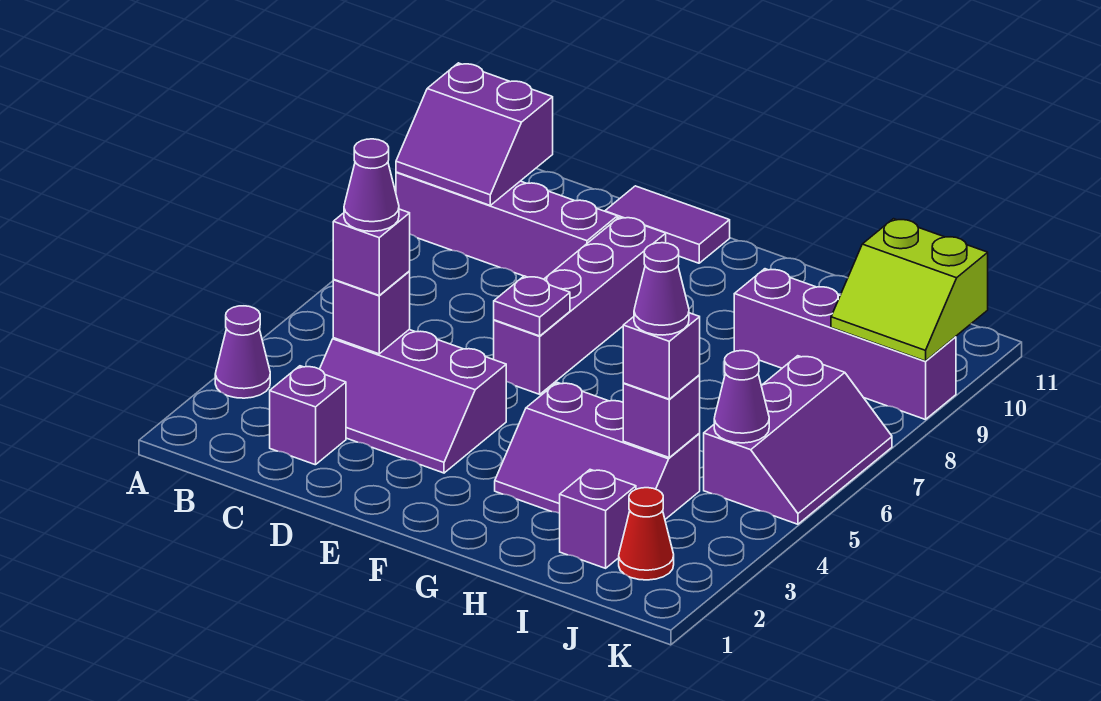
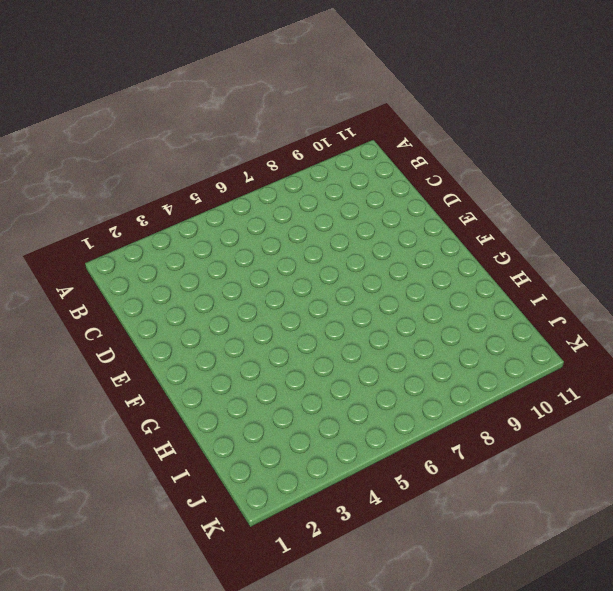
none -> purple cone A3 level 1
none -> purple brick A9:D9 level 1
none -> purple brick C2 level 1

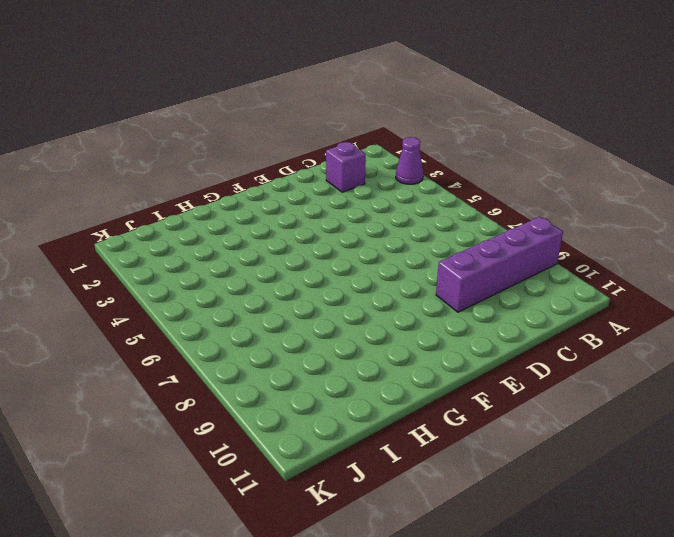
none -> purple slope C3:E4 level 1 top 4
none -> purple tile D11:E11 level 1
none -> purple brick E6:E9 level 1

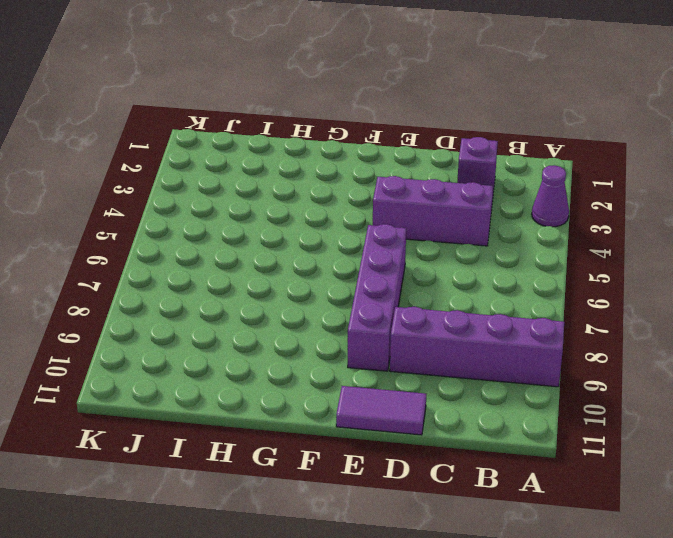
none -> purple slope G3:I4 level 1 top 4
none -> purple brick H9:K9 level 1
none -> purple brick I2 level 1

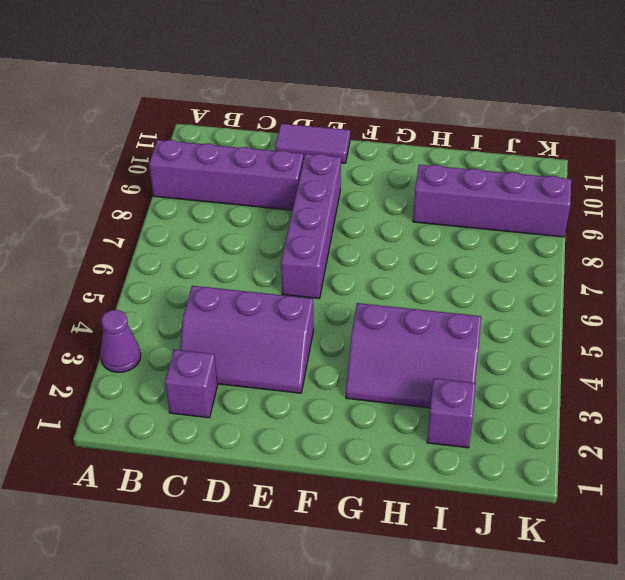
none -> red cone J2 level 1
none -> purple slope J5:K7 level 1 top J
none -> purple slope A9:B10 level 2 top 10

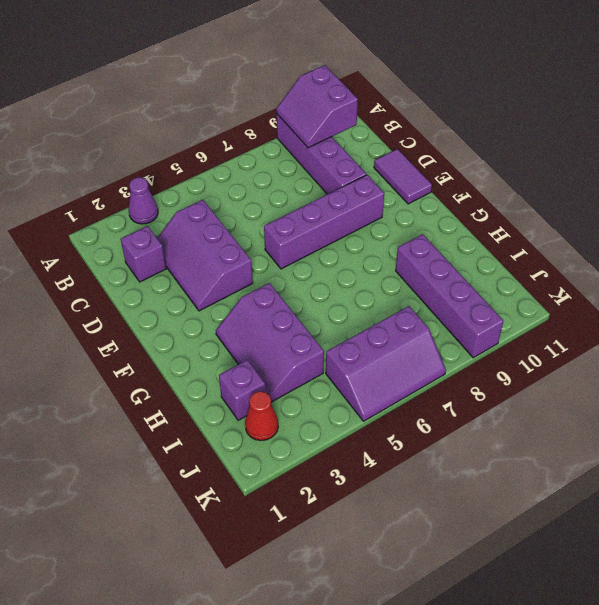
none -> purple brick C4 level 2
none -> purple plate E6 level 2
none -> purple brick I4 level 2

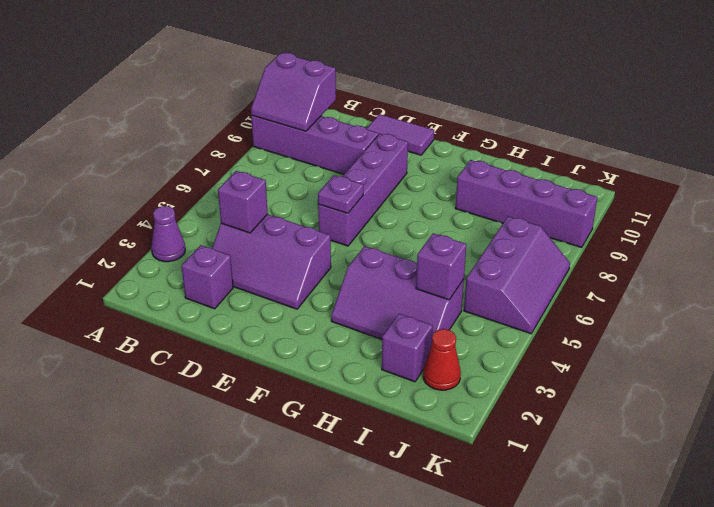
none -> purple cone J5 level 2
none -> lime slope J9:K10 level 2 top 10
none -> purple brick C4 level 3

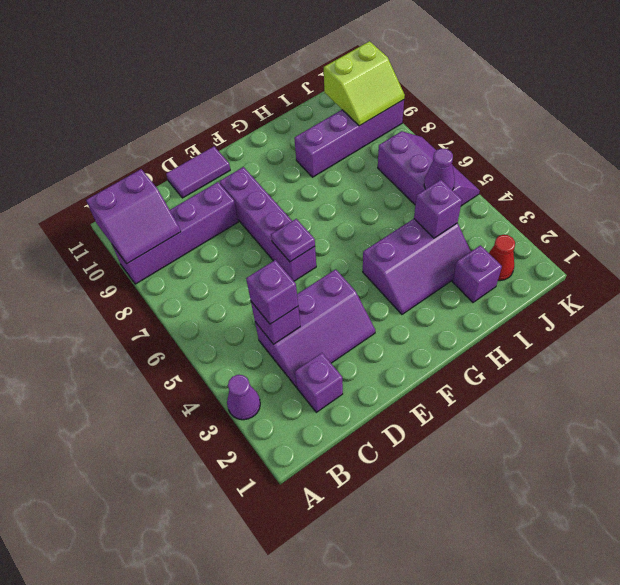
none -> purple brick I4 level 3
none -> purple cone C4 level 4
none -> purple cone I4 level 4

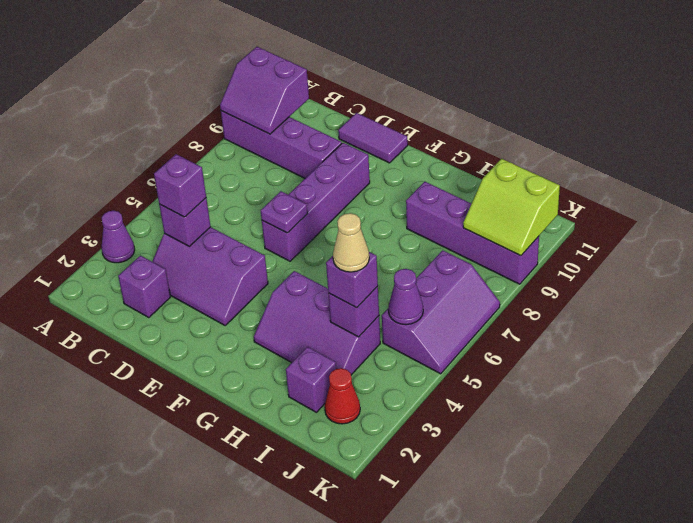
tan cone I4 level 4 -> purple cone I4 level 4
none -> purple cone C4 level 4

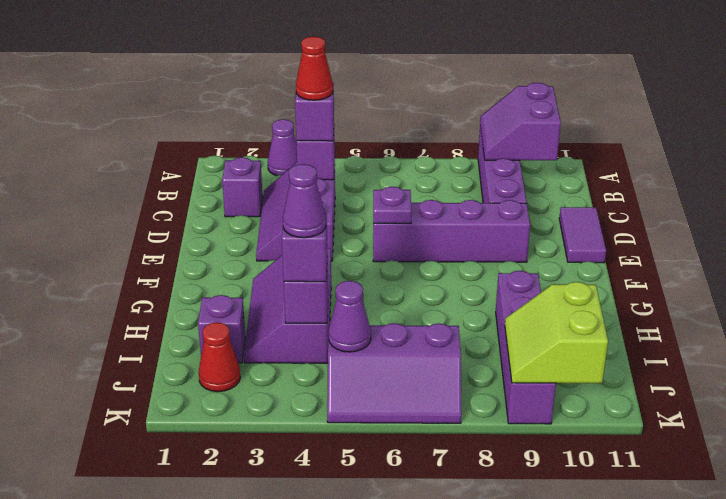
red cone C4 level 4 -> purple cone C4 level 4

